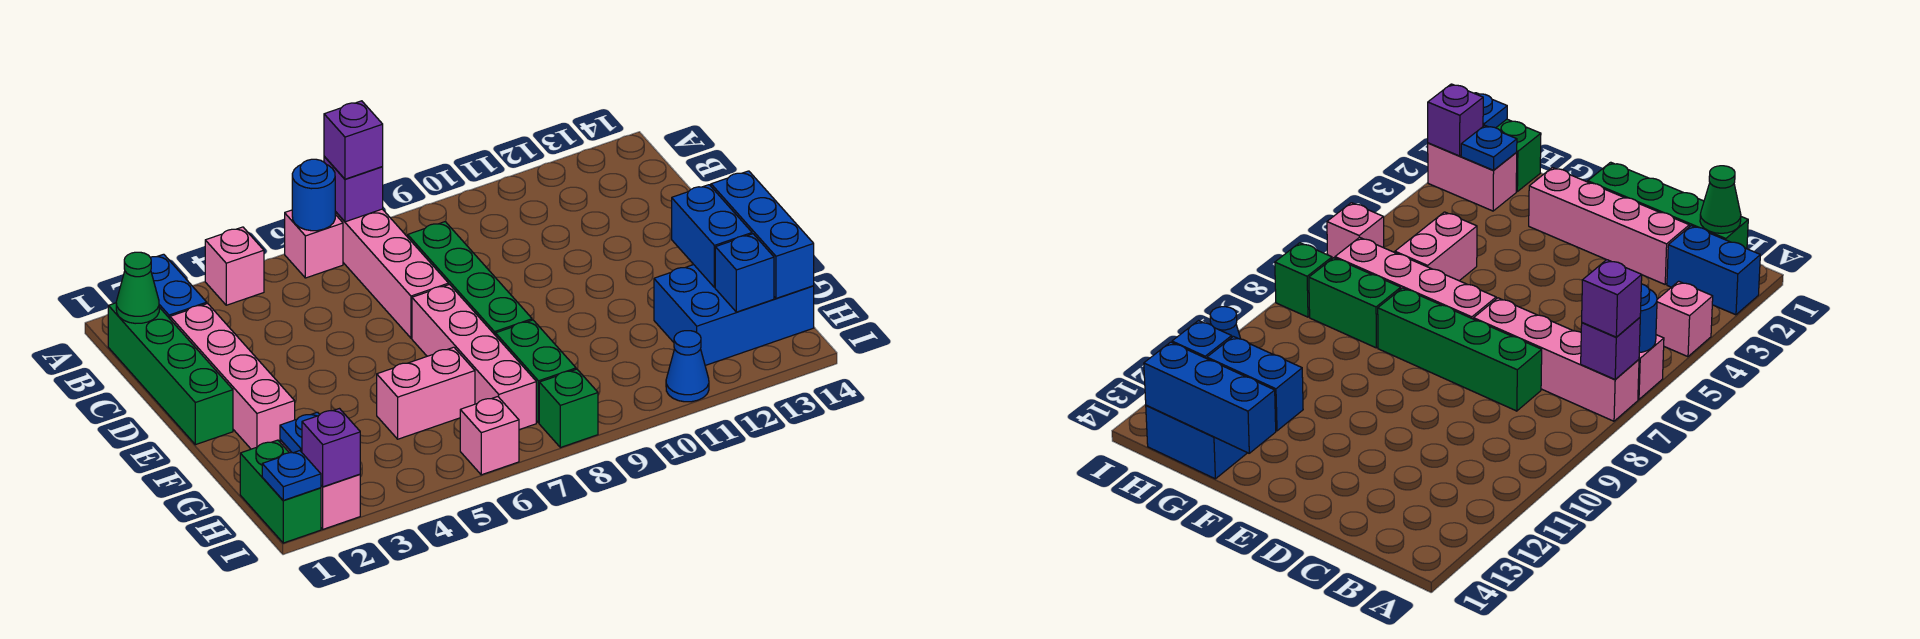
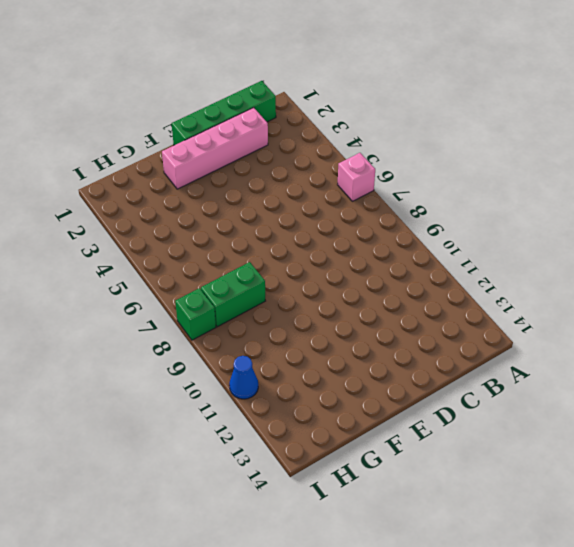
none -> blue brick A2:B2 level 1
none -> pink brick A4 level 1
none -> pink brick A7:D7 level 1

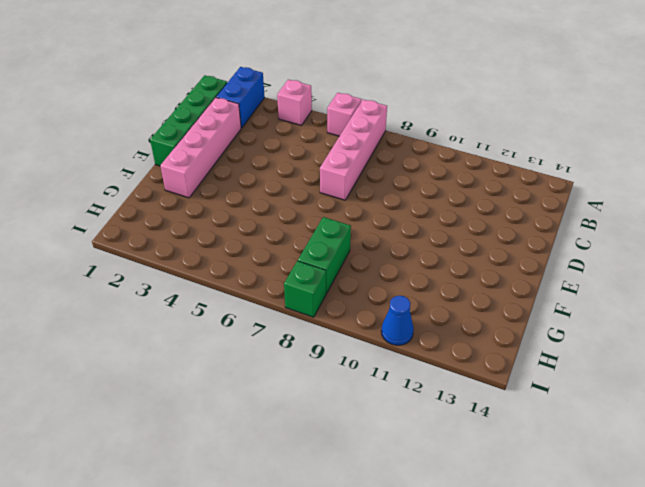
none -> green brick C8:F8 level 1
none -> pink brick E7:H7 level 1
none -> pink brick G5:G6 level 1

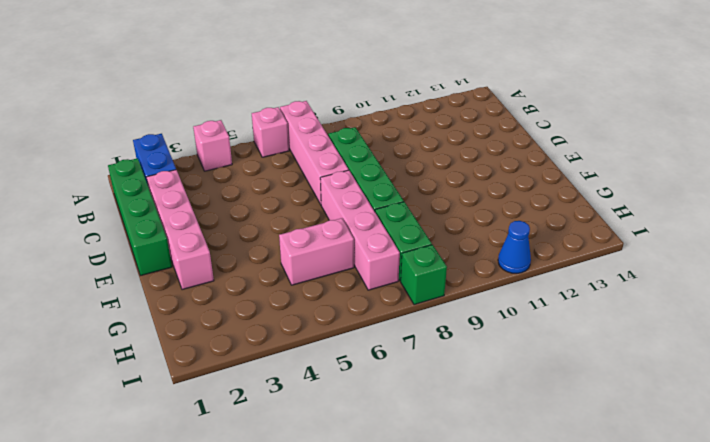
none -> blue brick G12:H14 level 1
none -> green brick H1:I1 level 1
none -> pink brick H2:I2 level 1

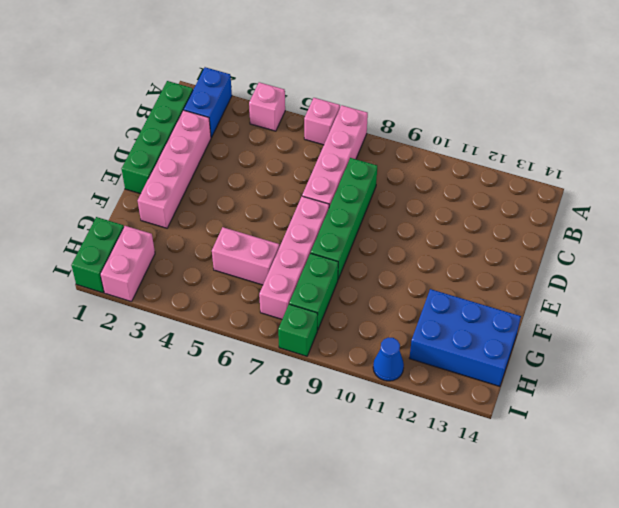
none -> pink brick I6 level 1
none -> blue round brick A6 level 2
none -> purple brick A7 level 2

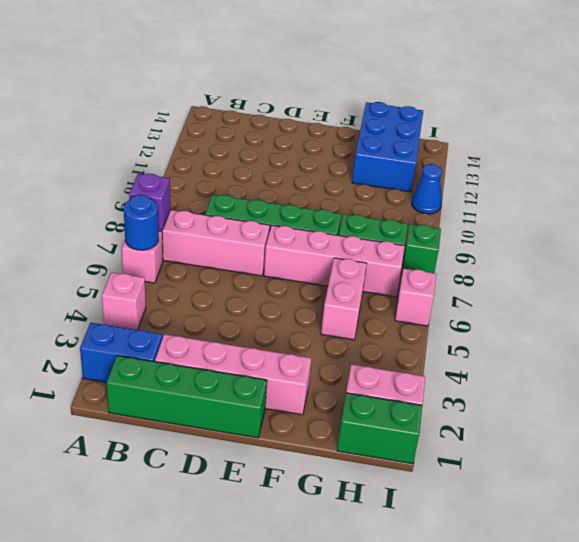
none -> green cone B1 level 2
none -> blue brick F13:G13 level 2
none -> blue brick F14:H14 level 2

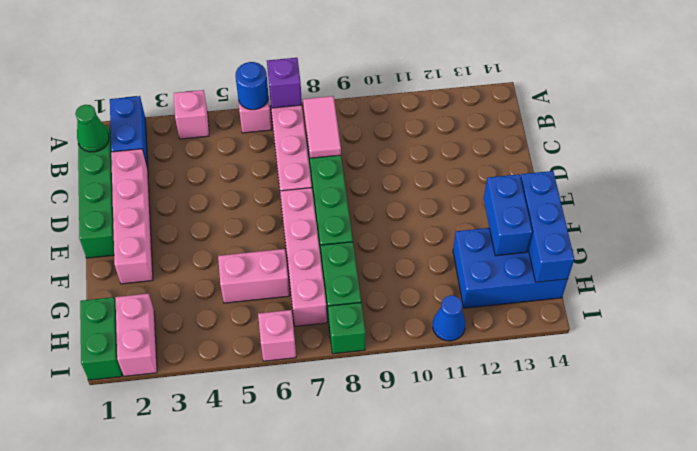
pink tile B8:C8 level 2 -> none
none -> blue plate H2 level 2
none -> blue brick H13 level 2
none -> blue plate I1 level 2

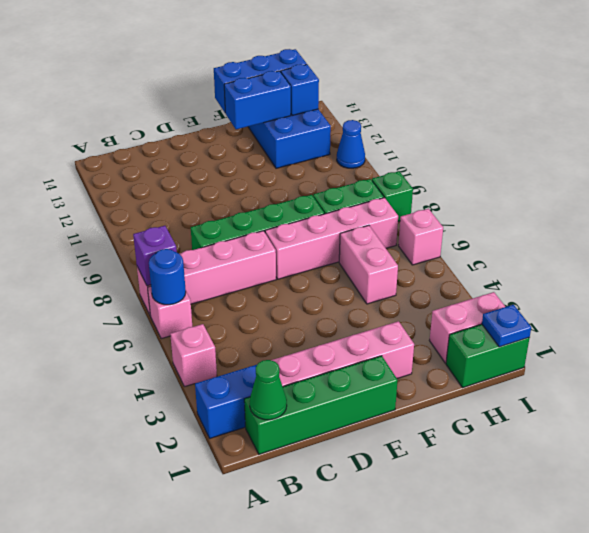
none -> blue plate H2 level 2
none -> purple brick I2 level 2
none -> purple brick A7 level 3

